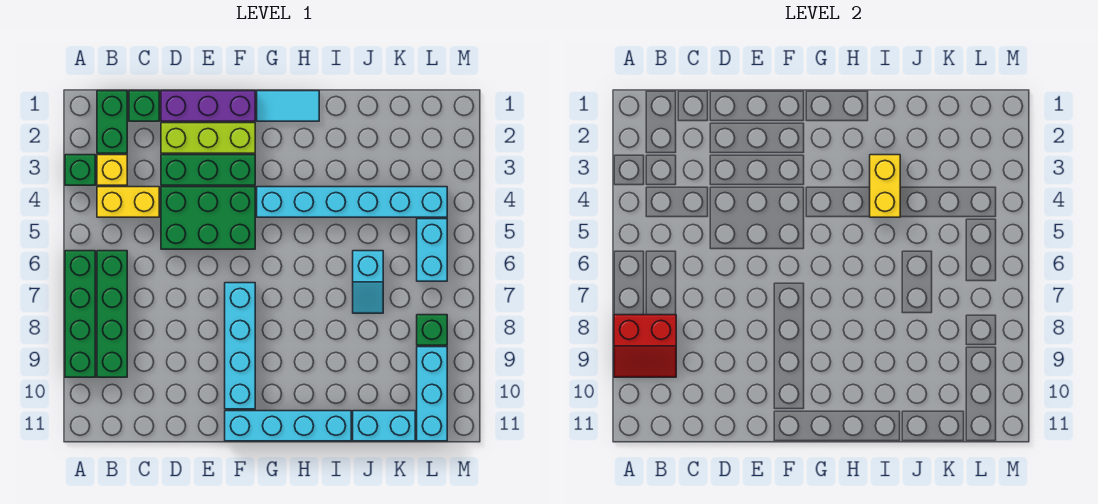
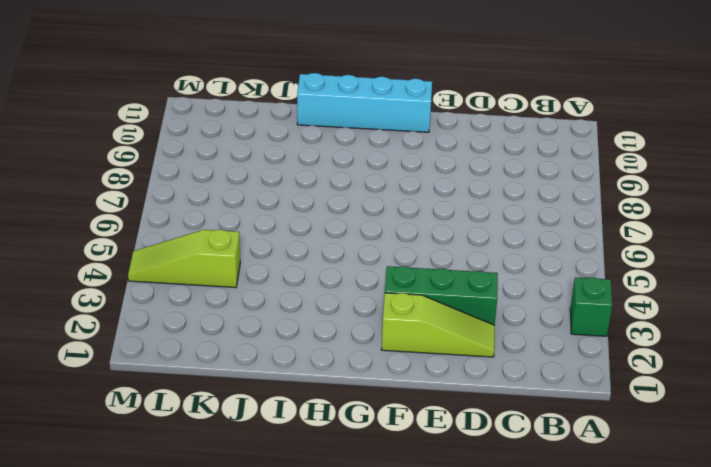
lime slope D2:F2 level 1 top F -> lime brick D2:F2 level 1
lime slope K4:M4 level 1 top K -> cyan brick G4:L4 level 1
none -> green brick A6:A9 level 1
none -> green brick B1:B2 level 1
none -> yellow brick B3 level 1

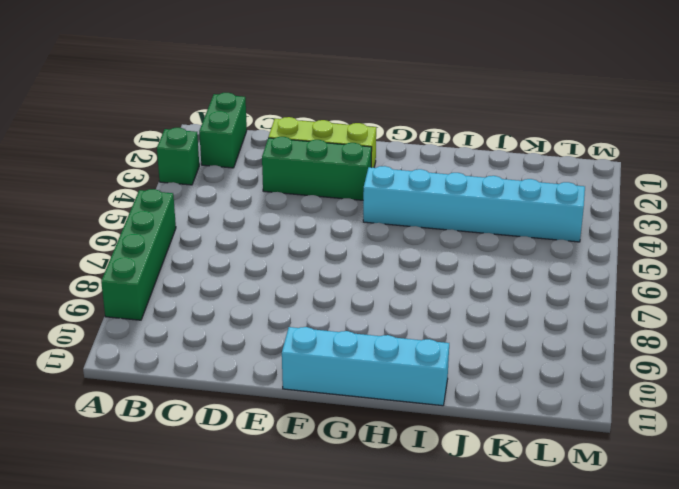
none -> yellow brick B3 level 1
none -> yellow brick B4:C4 level 1
none -> green brick B6:B9 level 1

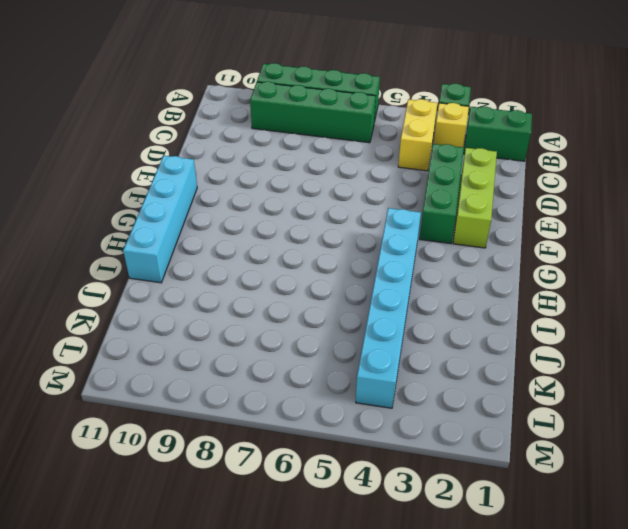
none -> green brick C1 level 1
none -> purple brick D1:F1 level 1
none -> green brick D4:F5 level 1

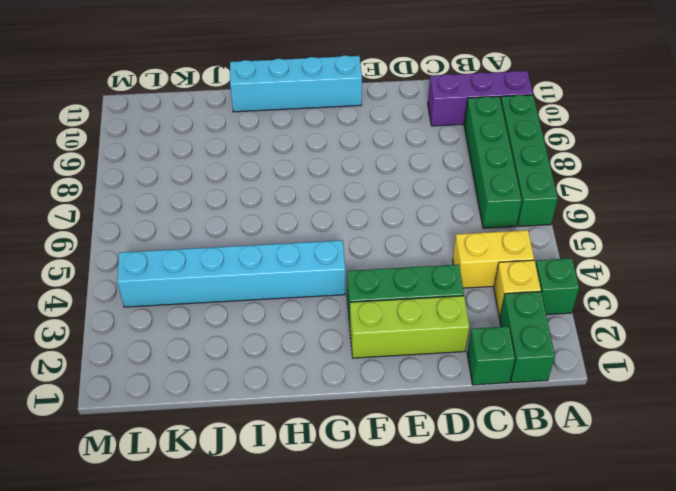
purple brick A10:C10 level 1 -> purple brick D1:F1 level 1
none -> green brick D4:F5 level 1
none -> cyan brick F7:F10 level 1
none -> cyan tile G1:H1 level 1

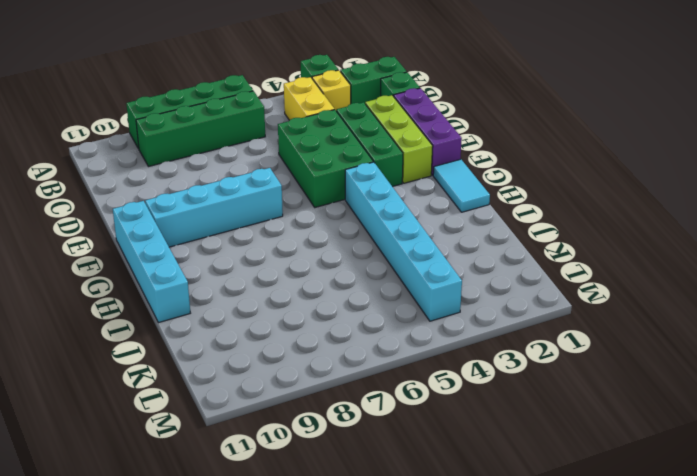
none -> cyan slope J6:J7 level 1 top 6
none -> cyan brick J11:K11 level 1
none -> cyan brick L5:L6 level 1

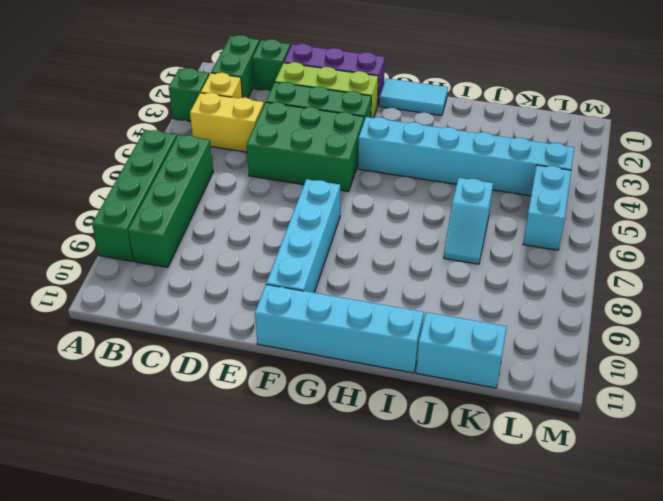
none -> green brick L8 level 1
none -> cyan brick L9:L11 level 1
none -> red slope A8:B9 level 2 top 8

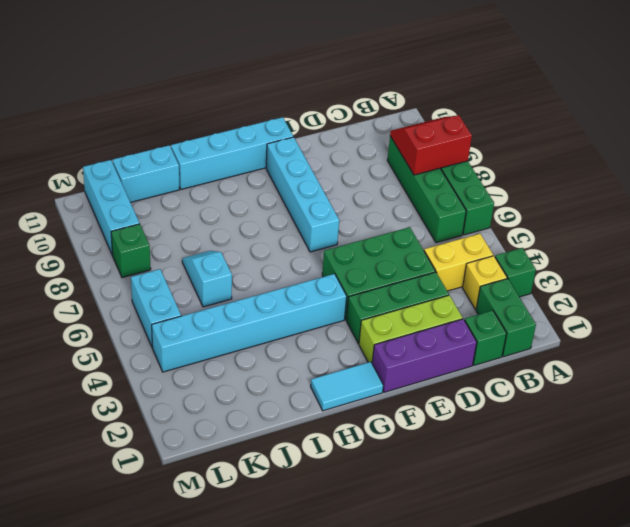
none -> yellow brick I3:I4 level 2

